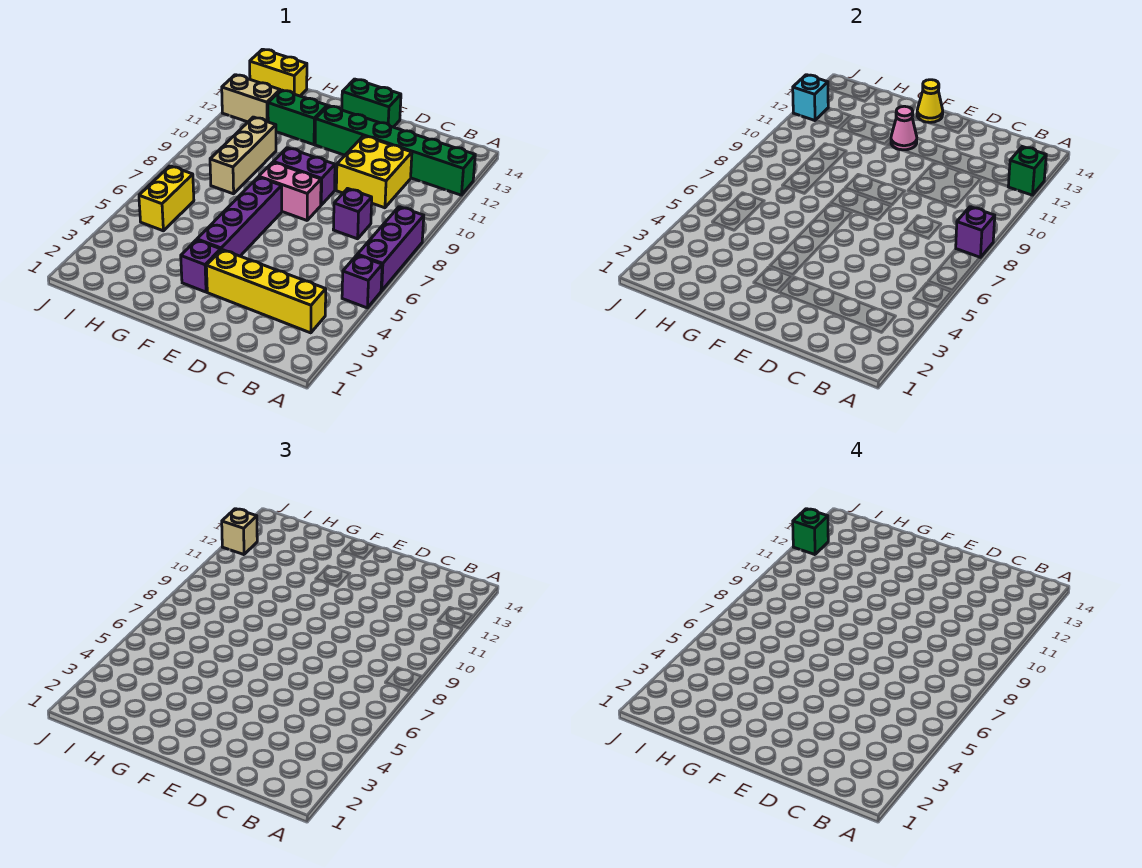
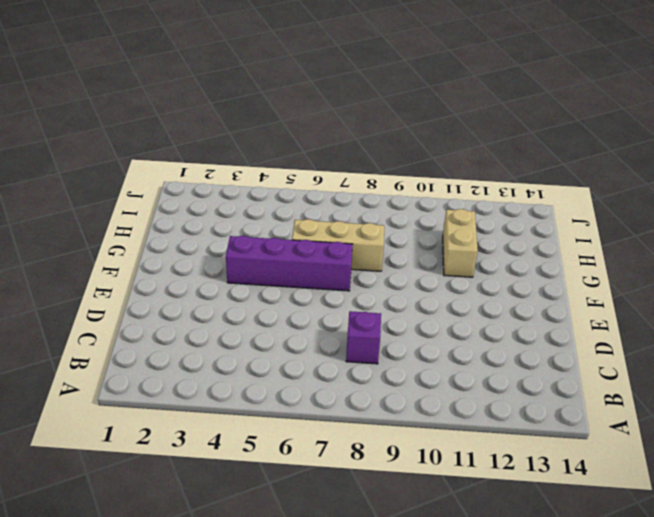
tan brick G6:G8 level 1 -> tan brick H8:H10 level 1
tan brick G11:H11 level 1 -> tan brick I12:J12 level 1
none -> purple brick A5 level 1
none -> purple brick A6:A8 level 1
none -> green brick A12:F12 level 1

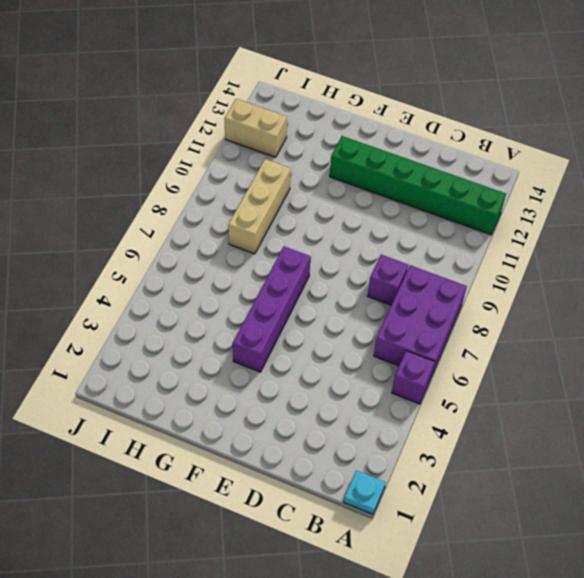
cyan plate A1 level 1 -> none
purple brick A6:B8 level 1 -> purple brick A6:A8 level 1
none -> yellow brick B3:E3 level 1
none -> yellow brick C10:D11 level 1
none -> pink brick E8:F8 level 1

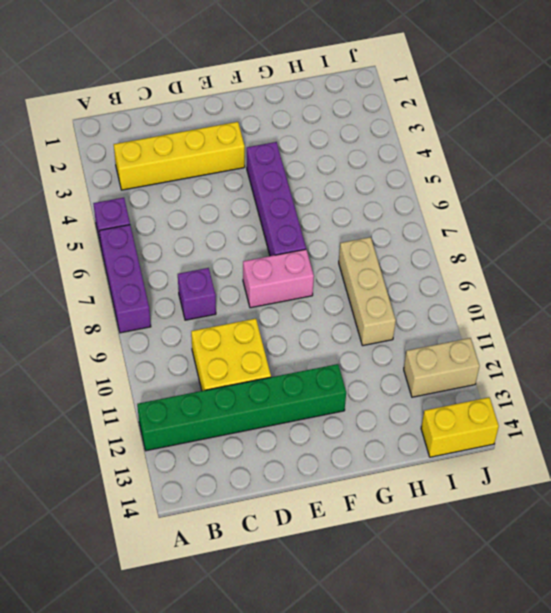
none -> purple brick E9:F9 level 1
none -> green brick E14:F14 level 1
none -> purple brick F3 level 1

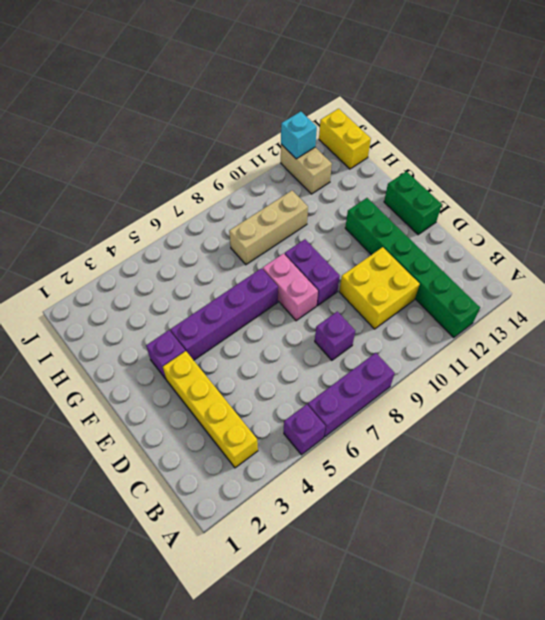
none -> green brick G12:H12 level 1
none -> yellow brick I5:I6 level 1
none -> purple brick A8 level 2

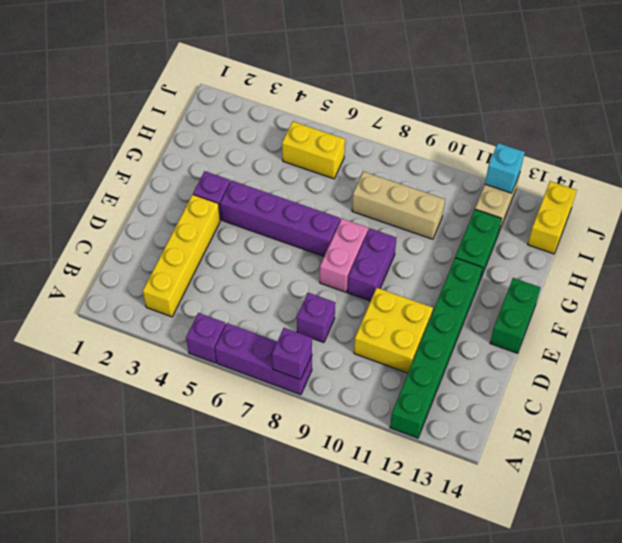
none -> green brick A12 level 2
none -> pink cone F12 level 2
none -> yellow cone F14 level 2

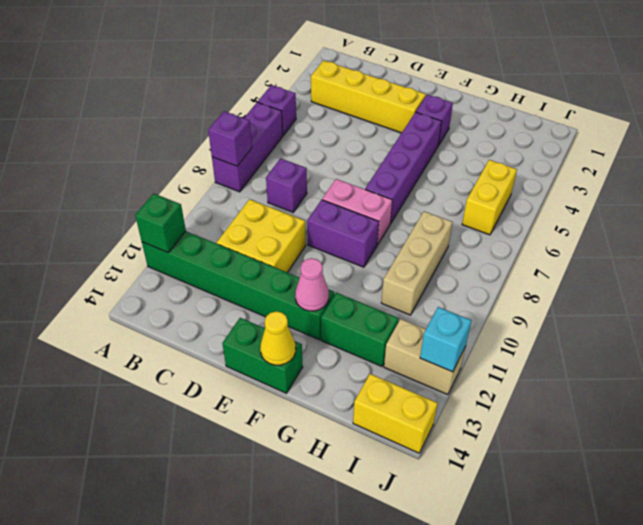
none -> tan brick J12 level 3
none -> green brick J12 level 4

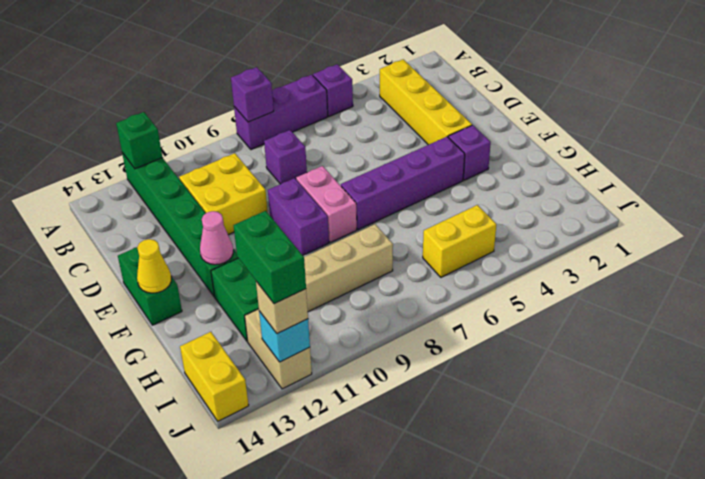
green brick I12:J12 level 4 -> green brick J12 level 4

